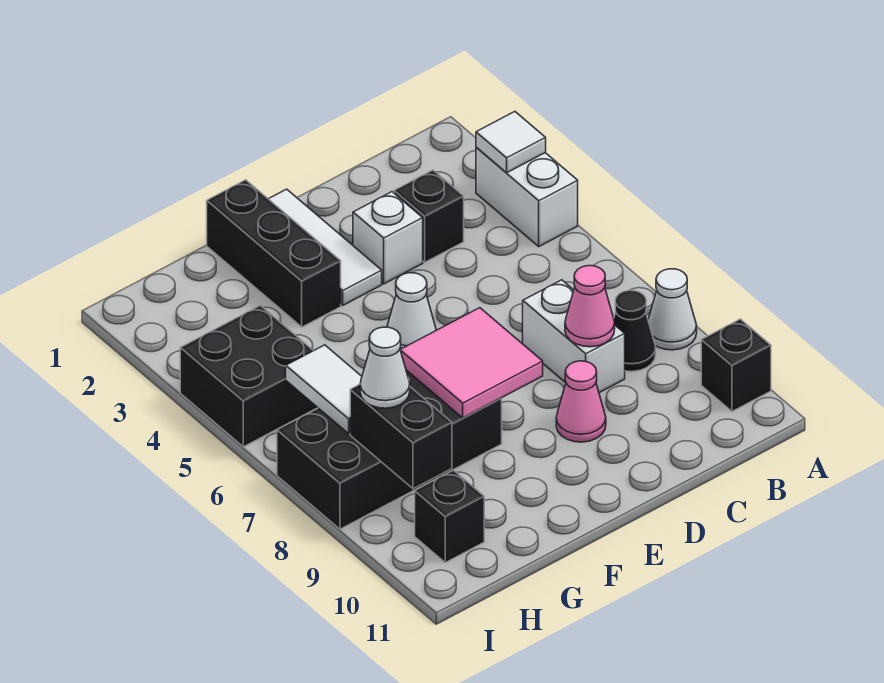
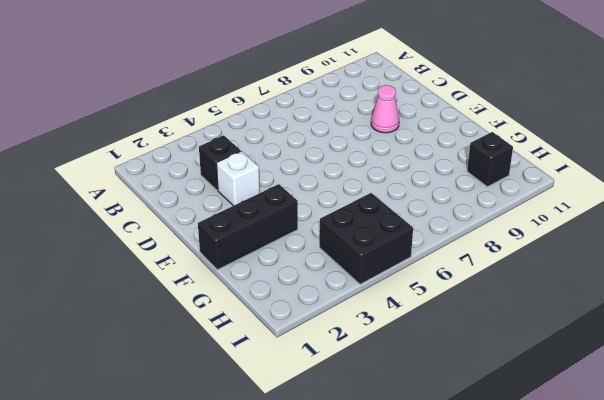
none -> white brick A3:A4 level 1
none -> white cone A8 level 1
none -> black brick A10 level 1

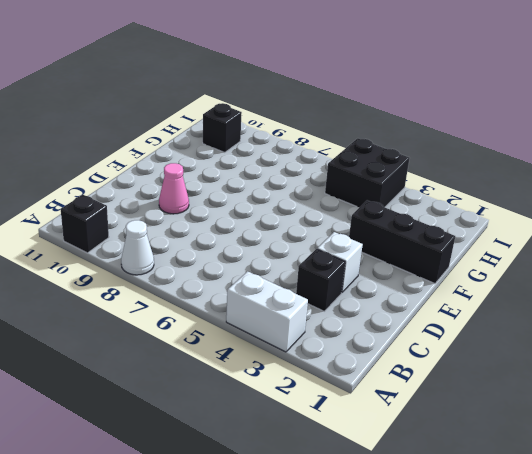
none -> black cone B8 level 1
none -> white brick C7:C8 level 1
none -> white tile E1:E3 level 1

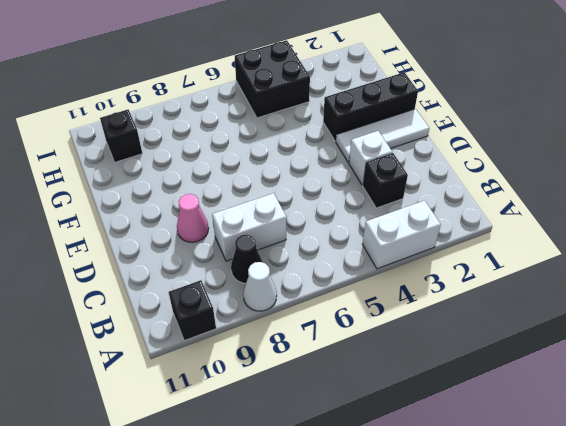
none -> white cone E5 level 1
none -> black brick F7:I8 level 1
none -> white tile A3 level 2

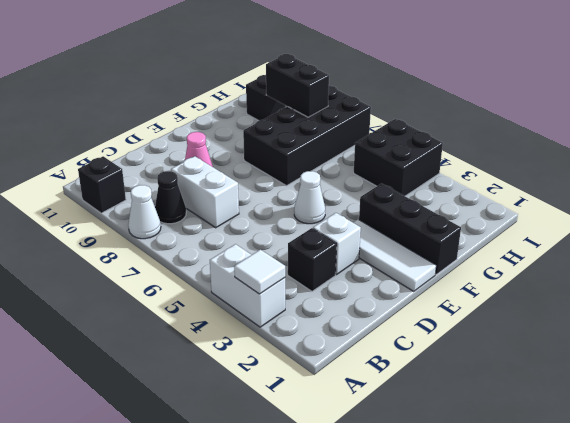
none -> pink cone C8 level 2
none -> pink tile E7:F8 level 2
none -> white tile H6:H7 level 2

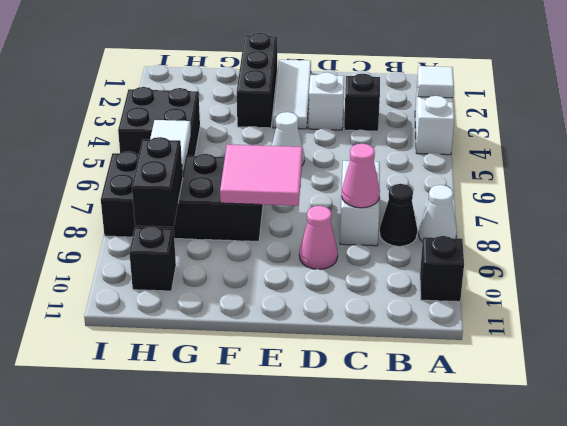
none -> white cone H8 level 3

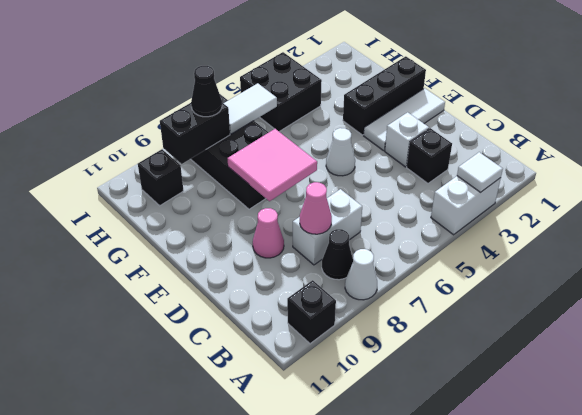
black cone H8 level 3 -> white cone H8 level 3

